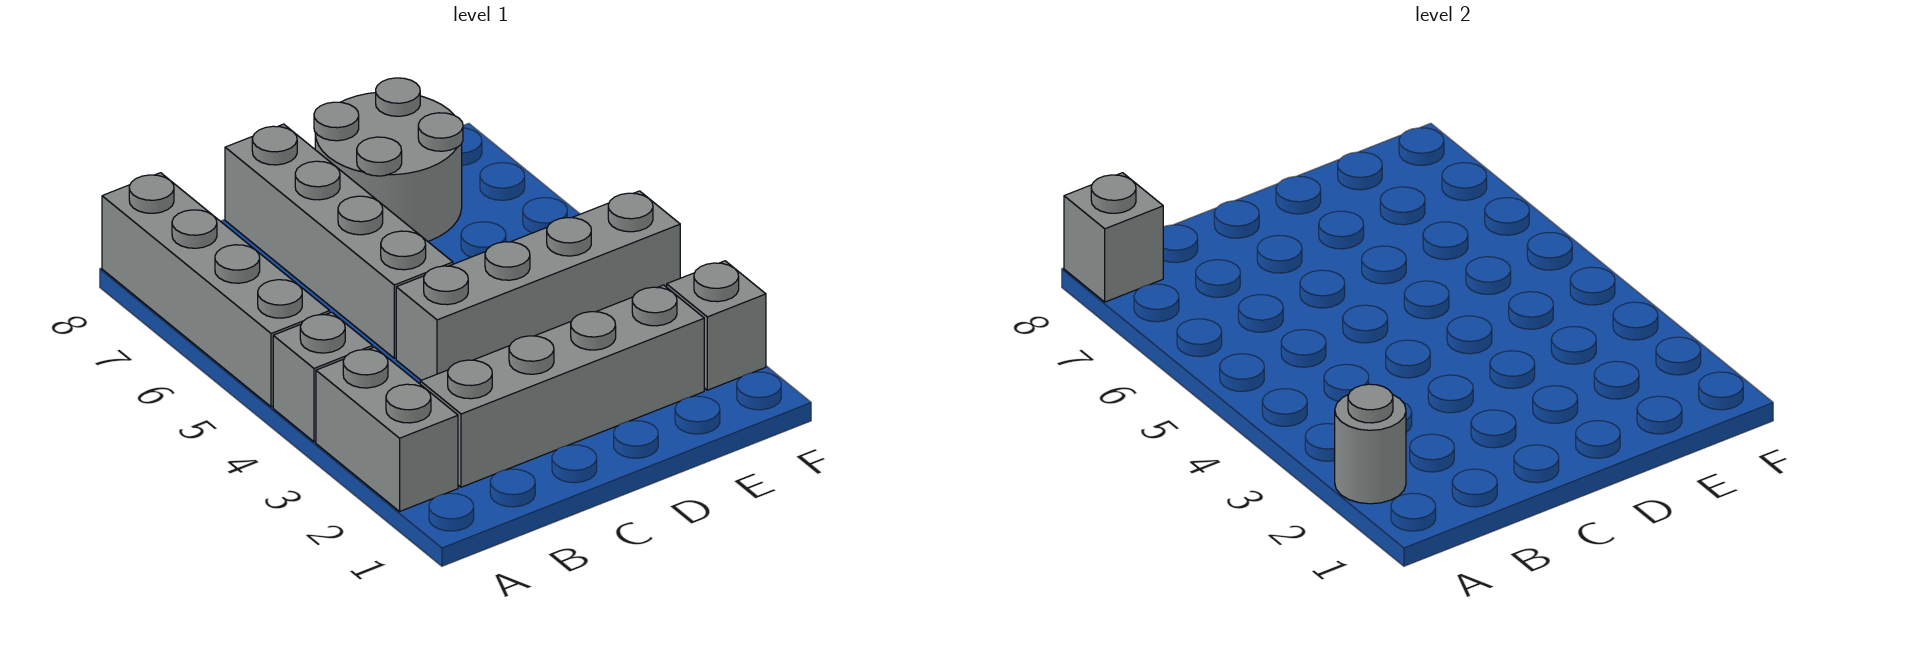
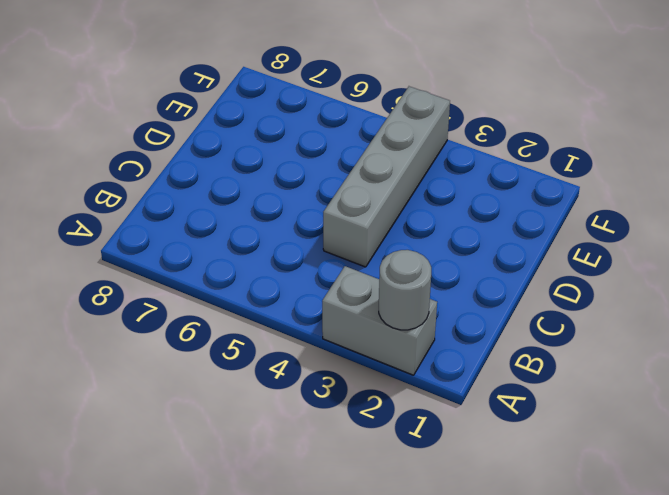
none -> grey brick A4 level 1
none -> grey brick A5:A8 level 1

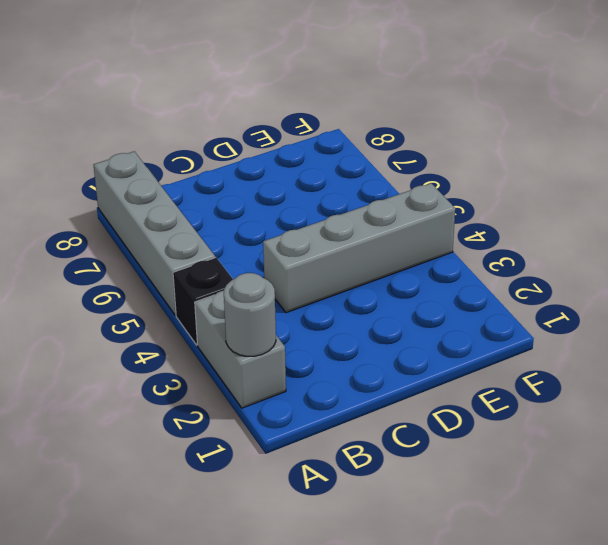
black brick A4 level 1 -> grey brick A4 level 1
none -> grey brick B2:E2 level 1
none -> grey brick C5:C8 level 1

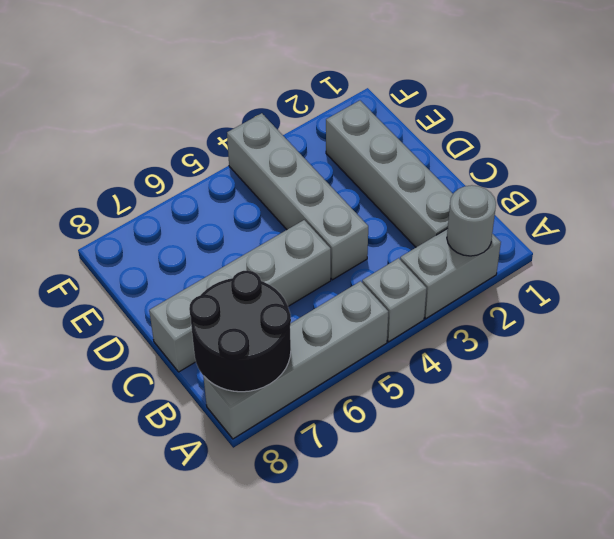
black round brick A7:B8 level 2 -> grey brick A8 level 2
none -> grey round brick D7:E8 level 1
none -> grey brick F2 level 1

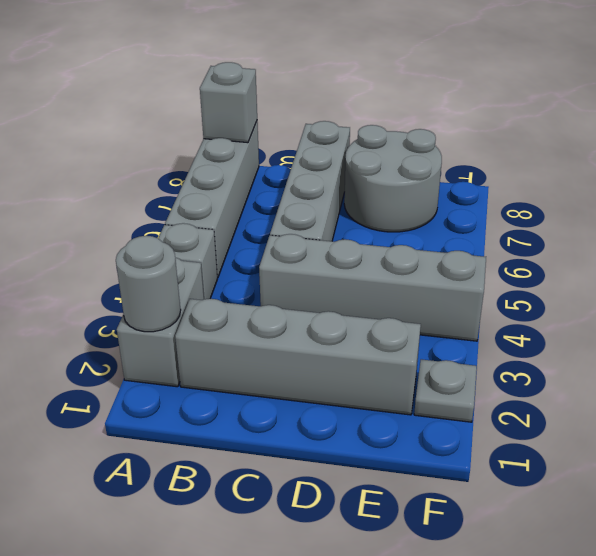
grey plate F2 level 1 -> grey brick F2 level 1

